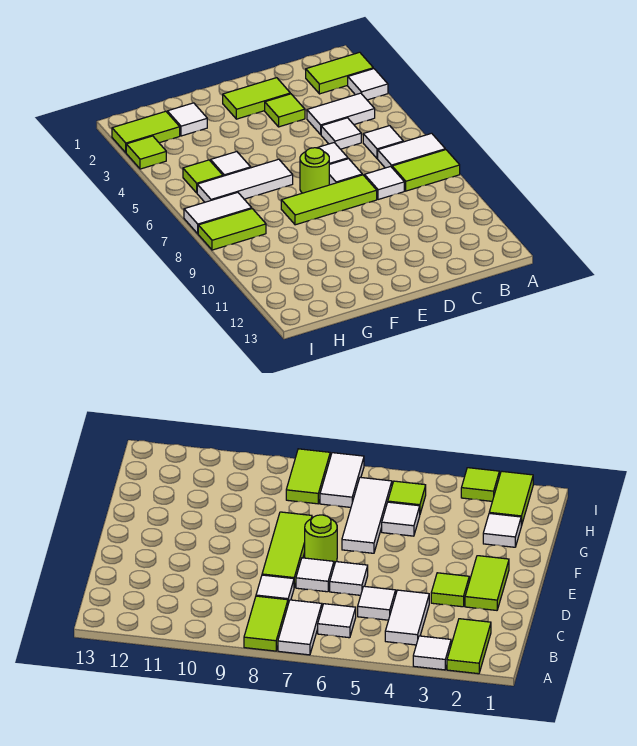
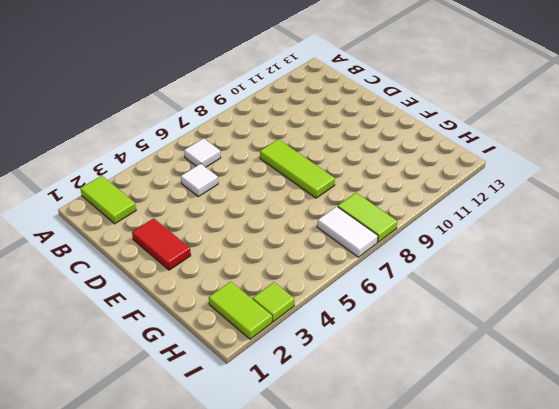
red tile D2:E2 level 1 -> lime tile D2:E2 level 1
none -> white tile A3 level 1
none -> white tile A7:B7 level 1
none -> lime tile A8:B8 level 1

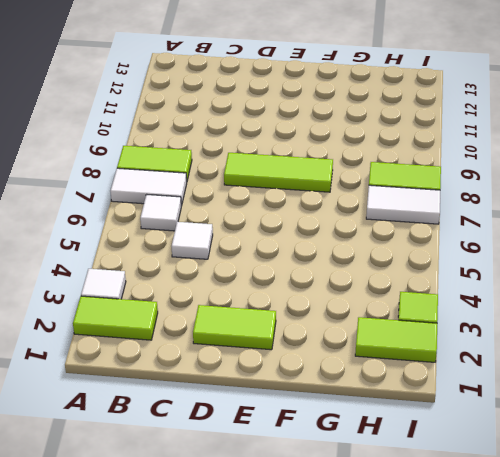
none -> white tile B4:C4 level 1
none -> white tile C8 level 1
none -> lime tile D3 level 1

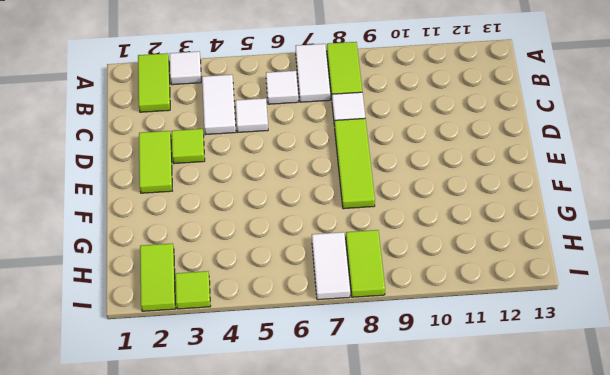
none -> white tile D6 level 1
none -> white tile D7 level 1
none -> lime round brick E7 level 1

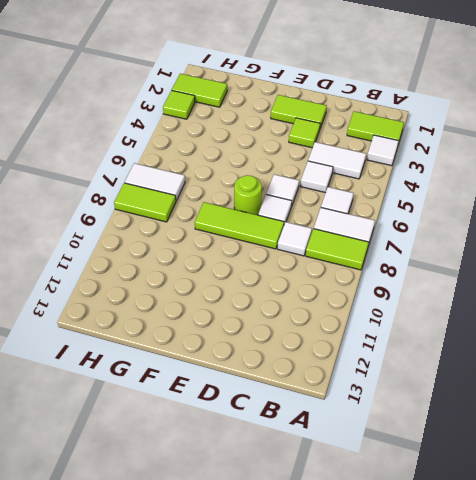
none -> white tile F6:H6 level 1
none -> white tile G2 level 1
none -> white tile G5 level 1

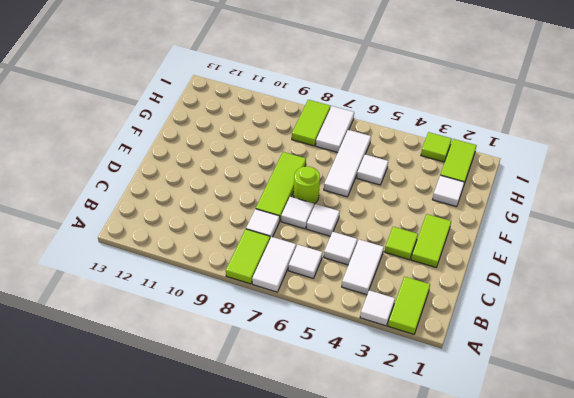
none -> lime tile H5 level 1

